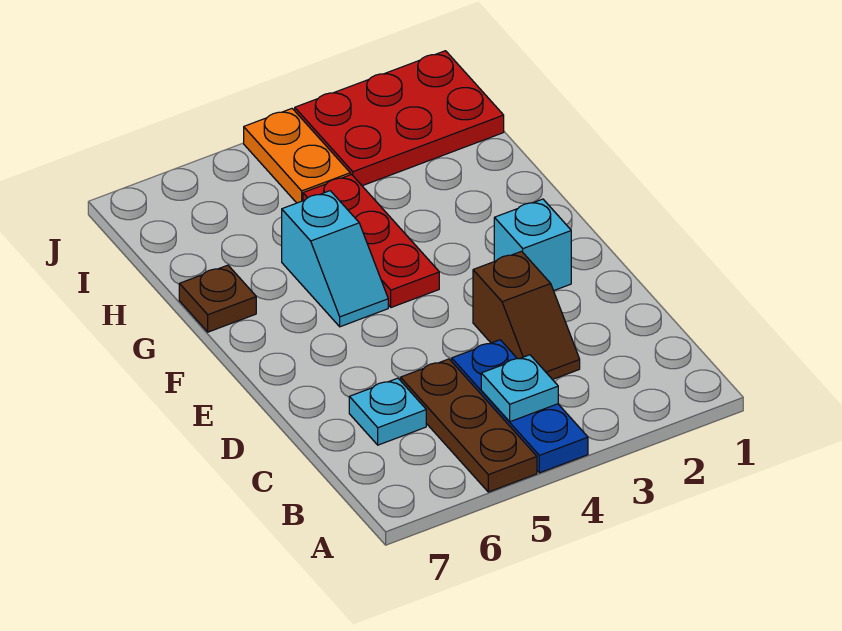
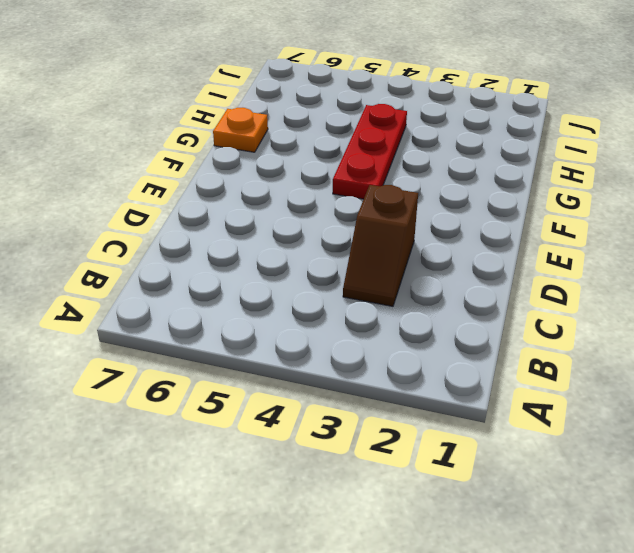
orange plate G7 level 1 -> brown plate G7 level 1
none -> blue plate A4:C4 level 1
none -> brown plate A5:C5 level 1

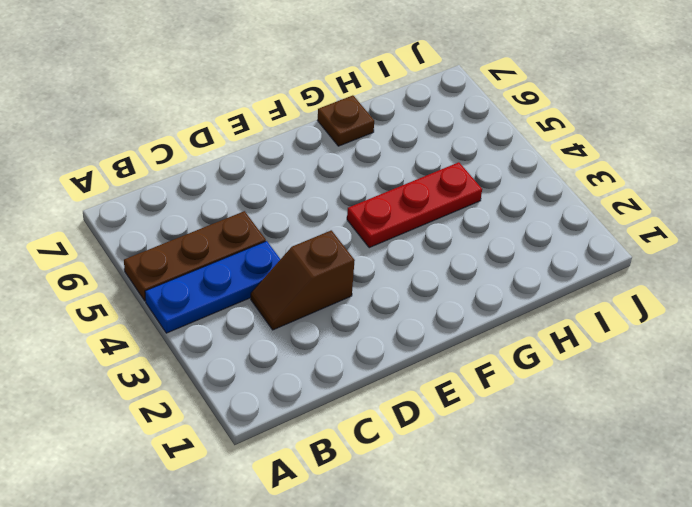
none -> cyan plate C6 level 1
none -> cyan brick E2 level 1

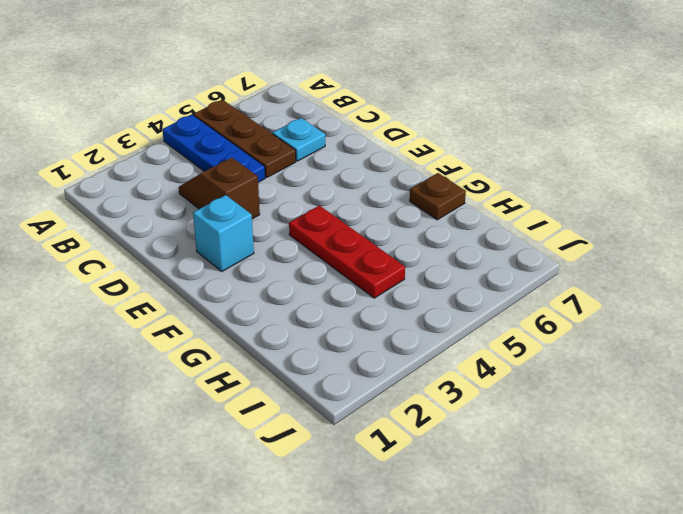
none -> cyan slope F5:G5 level 1 top G
none -> red plate I1:J3 level 1

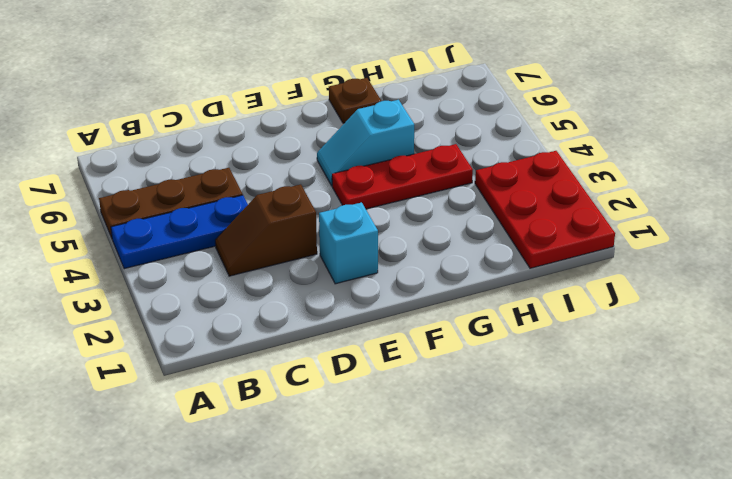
none -> cyan plate C6 level 1
none -> orange plate I4:J4 level 1

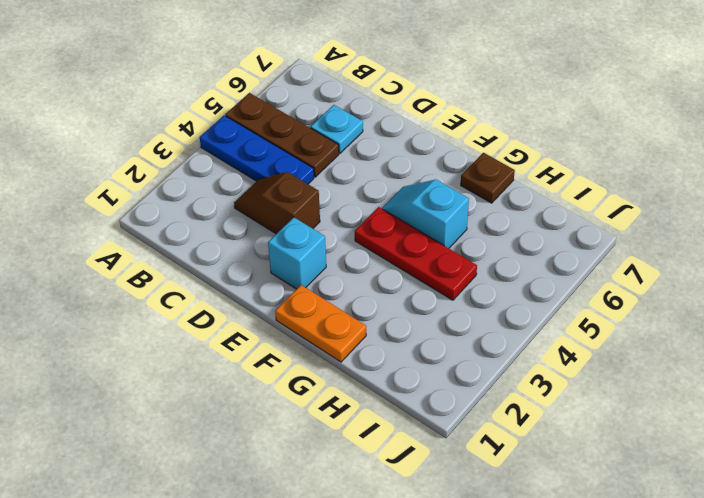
orange plate F1:G1 level 1 -> orange plate I4:J4 level 1
none -> red plate I1:J3 level 1
none -> cyan plate B4 level 2

